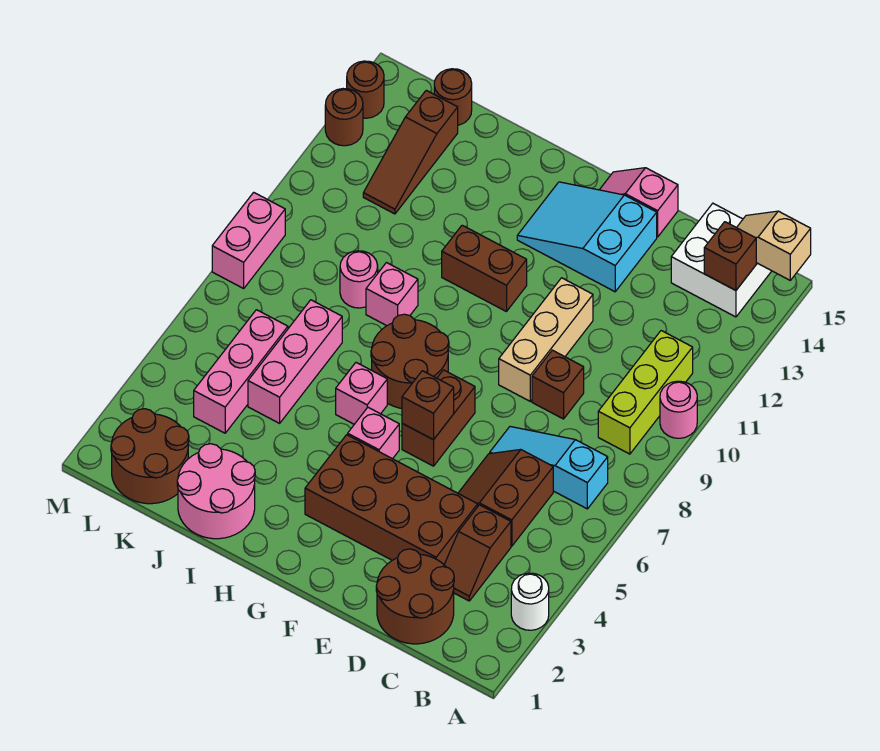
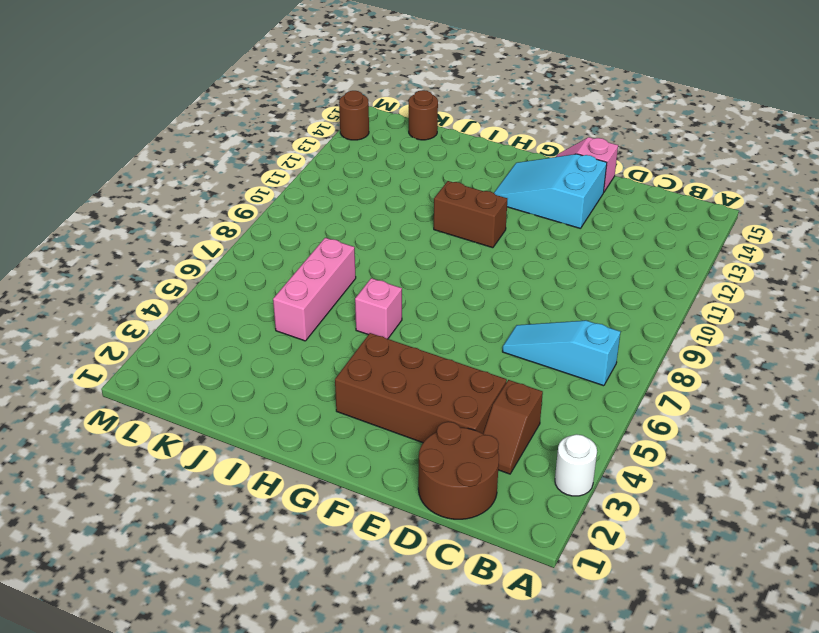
none -> pink round brick A10 level 1
none -> lime brick B9:B11 level 1
none -> white brick B14:C15 level 1
none -> brown slope C5:D6 level 1 top C

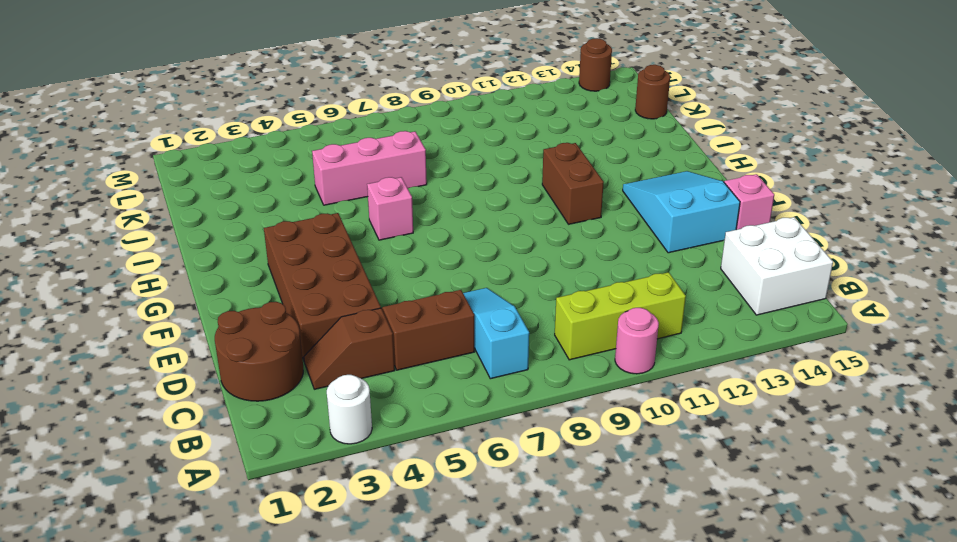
none -> brown brick D9 level 1
none -> tan brick E9:E11 level 1
none -> brown brick F6:F7 level 1
none -> pink brick G5 level 1

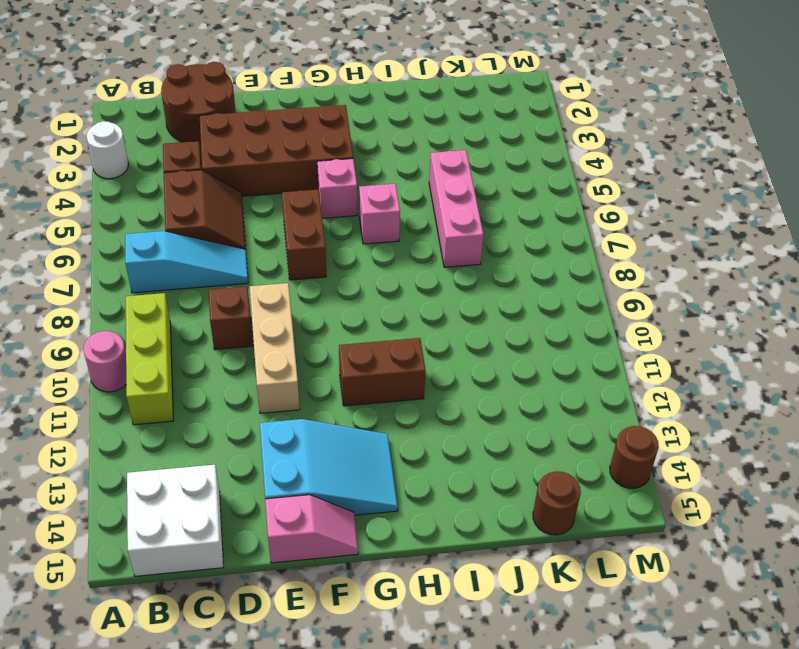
none -> brown round brick G7:H8 level 1
none -> pink round brick I1:J2 level 1
none -> pink brick I9 level 1
none -> pink round brick J9 level 1

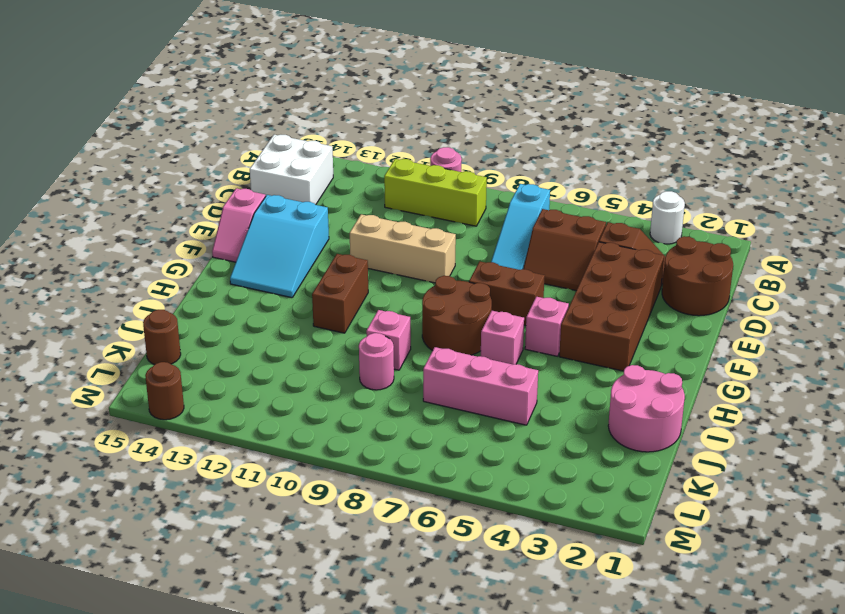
none -> brown brick D9 level 1
none -> brown round brick K1:L2 level 1
none -> pink brick K4:K6 level 1
none -> brown slope K12:K14 level 1 top 14

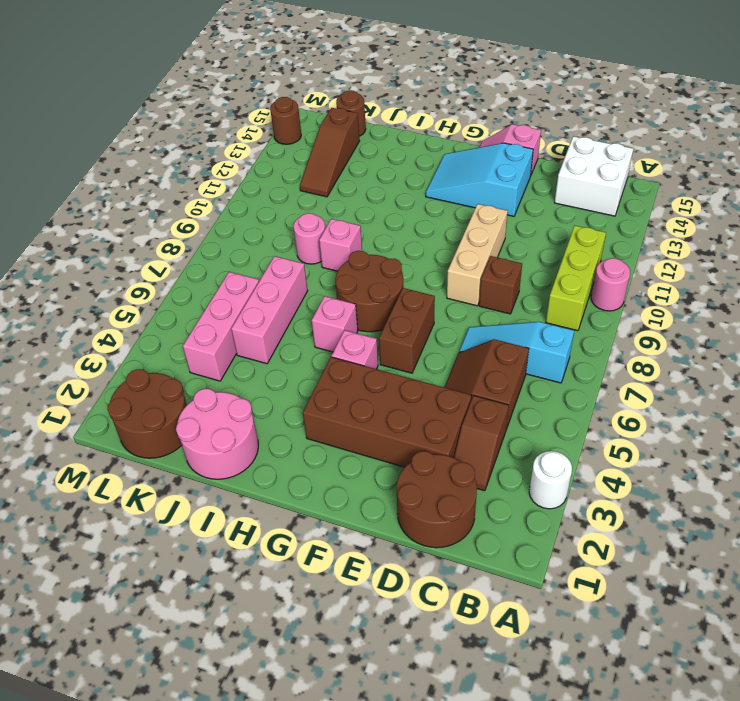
none -> brown brick G11:H11 level 1
none -> pink brick M8:M9 level 1
none -> brown round brick M13 level 1
none -> tan slope A15:B15 level 2 top A

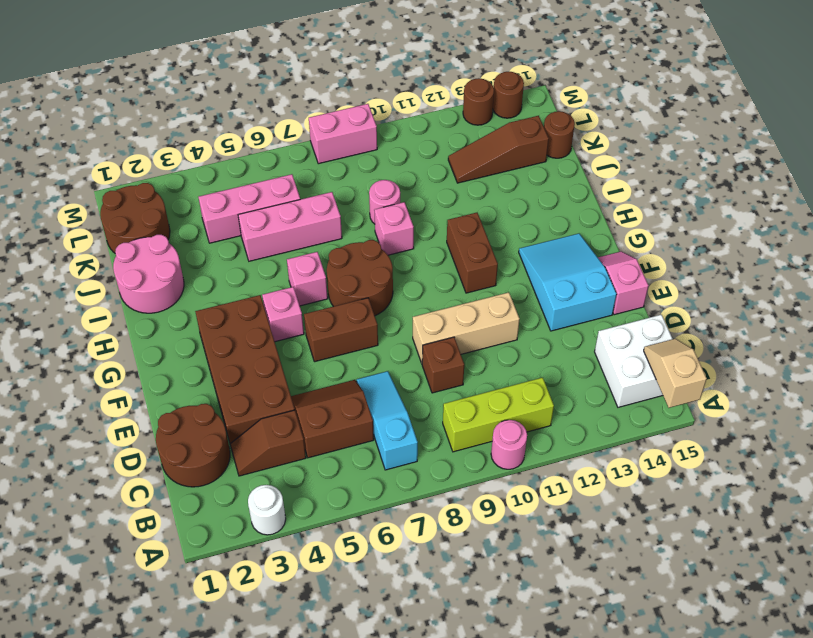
none -> brown brick B14 level 2
none -> brown brick F6 level 2

